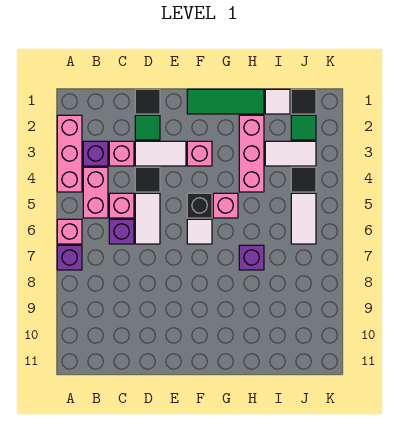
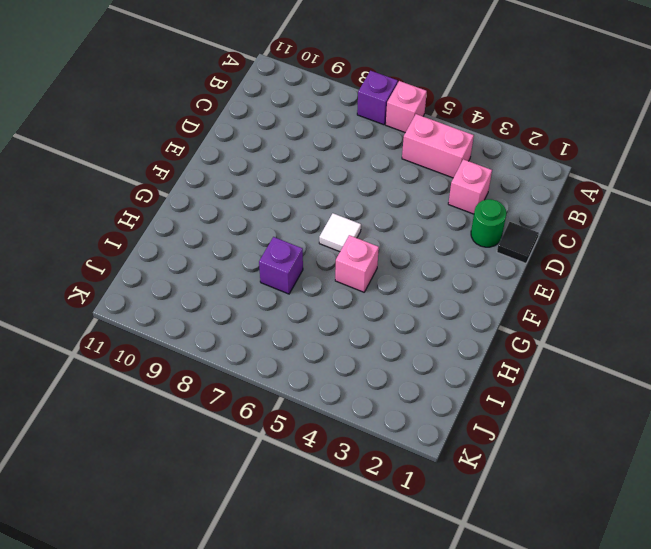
green round brick D2 level 1 -> green tile D2 level 1
none -> pink brick A2:A4 level 1
none -> purple brick B3 level 1
none -> pink brick C5 level 1

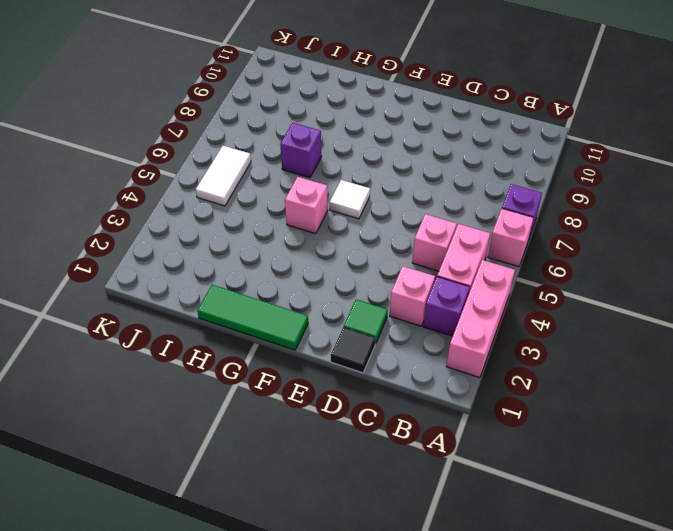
none -> purple brick C6 level 1
none -> white tile D3:E3 level 1
none -> black tile D4 level 1

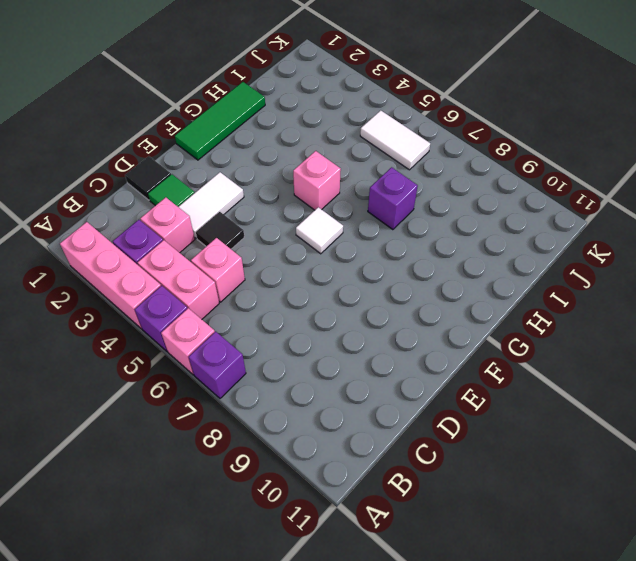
purple brick A5 level 1 -> purple brick C6 level 1
none -> white tile D5:D6 level 1
none -> pink brick F3 level 1
none -> black brick F5 level 1

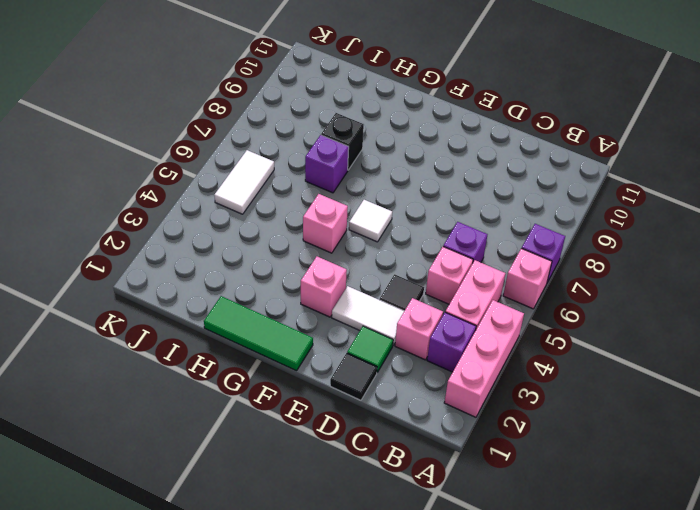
black brick H8 level 1 -> black brick F5 level 1
none -> white tile D5:D6 level 1
none -> pink brick H2:H4 level 1
none -> white tile I1 level 1

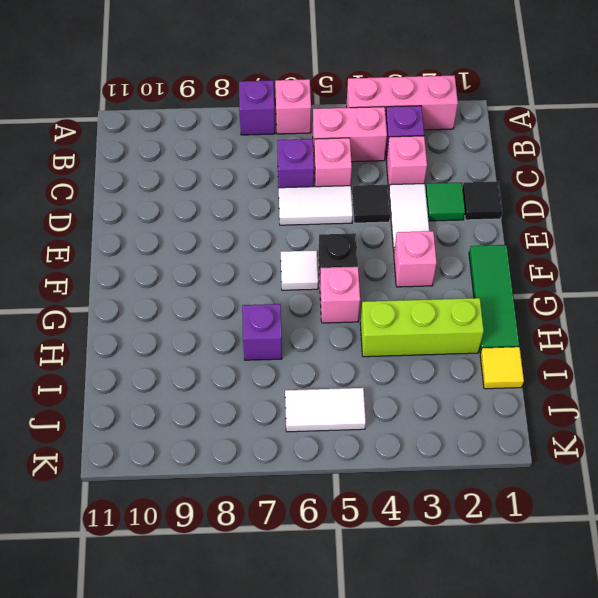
lime brick H2:H4 level 1 -> pink brick H2:H4 level 1
yellow tile I1 level 1 -> white tile I1 level 1
none -> white tile I3:J3 level 1
none -> black tile J1 level 1
none -> green tile J2 level 1

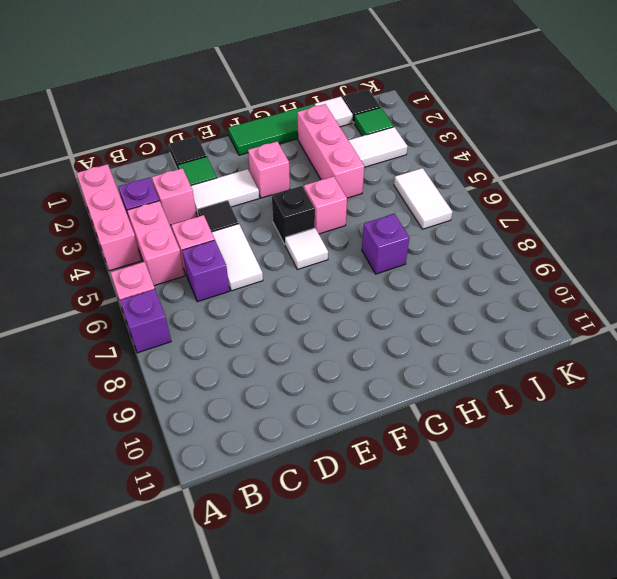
none -> black tile J4 level 1

